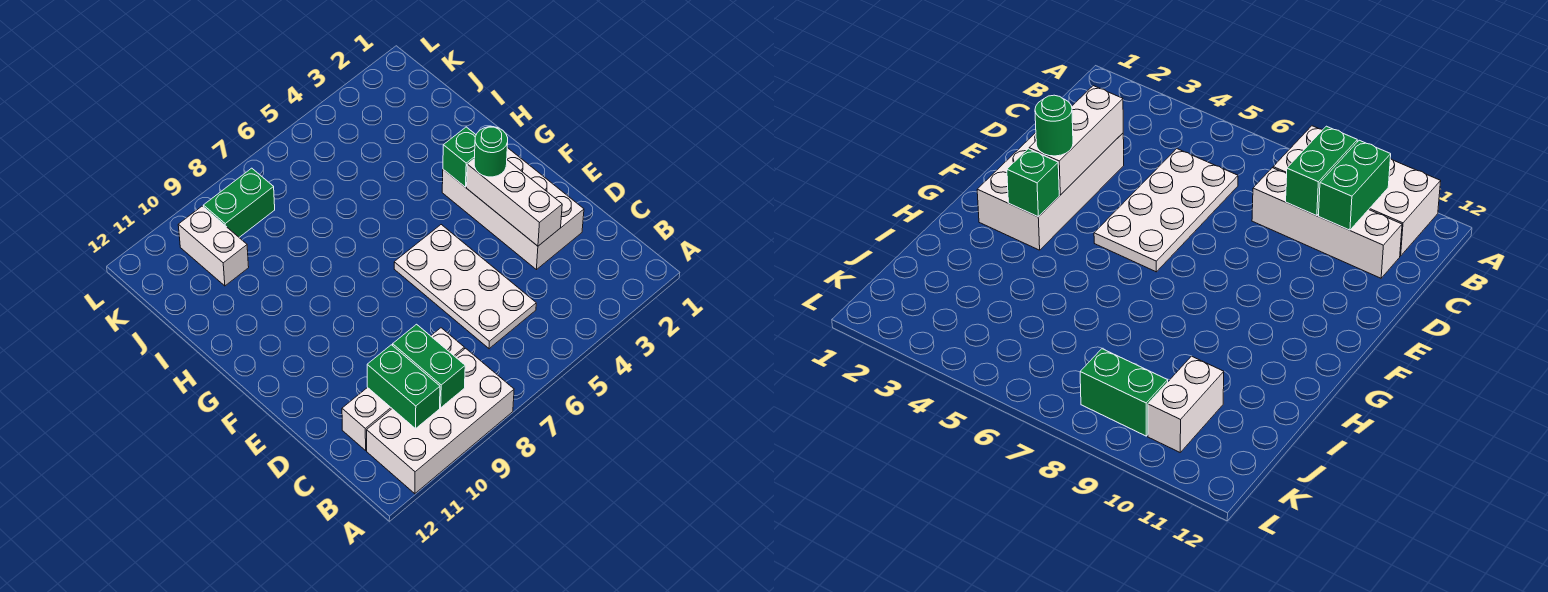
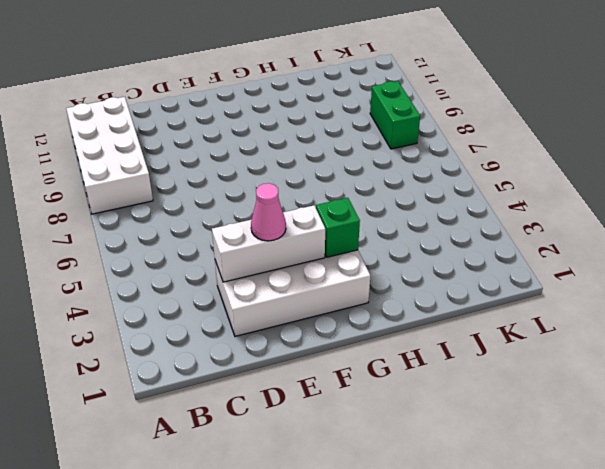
pink cone E3 level 3 -> none
none -> white plate C5:F6 level 1
none -> white brick C8:C11 level 1

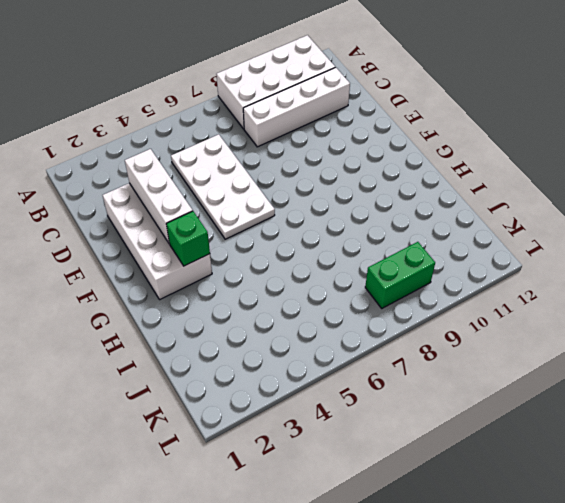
none -> white brick J10:K10 level 1
none -> green brick B9:C9 level 2

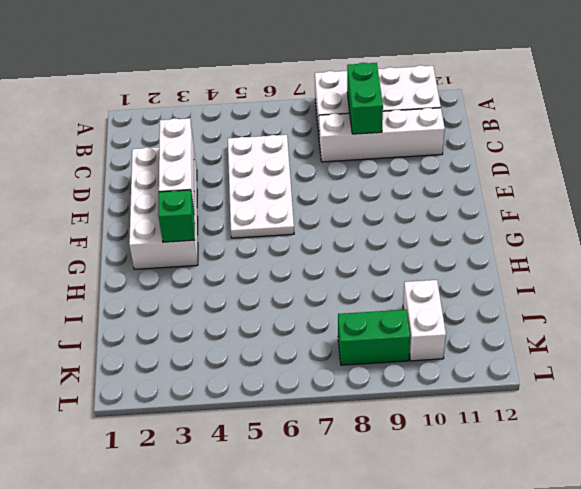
none -> green brick B10:C10 level 2
none -> green round brick F3 level 3

